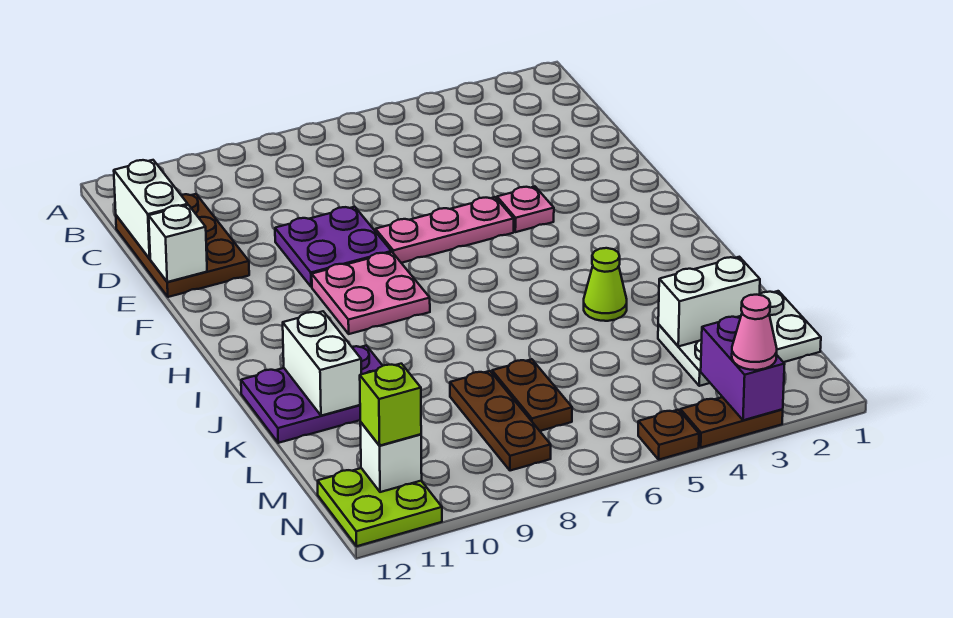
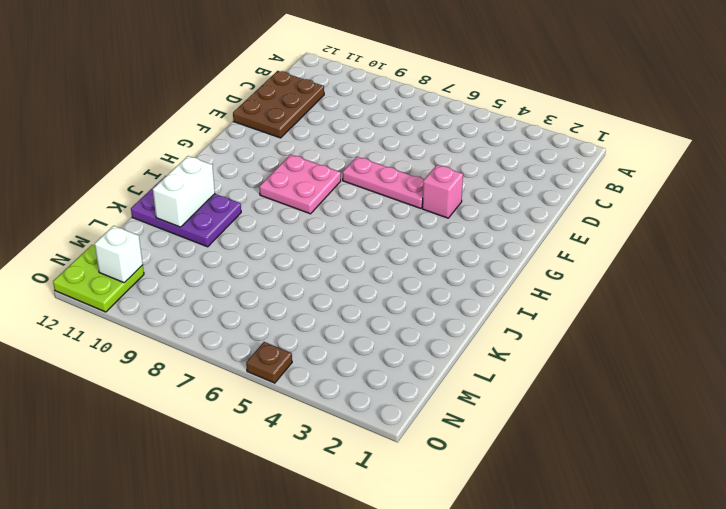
pink brick F4 level 1 -> pink plate F4 level 1
none -> purple plate E8:F9 level 1
none -> lime cone J4 level 1
none -> white plate L1:M3 level 1

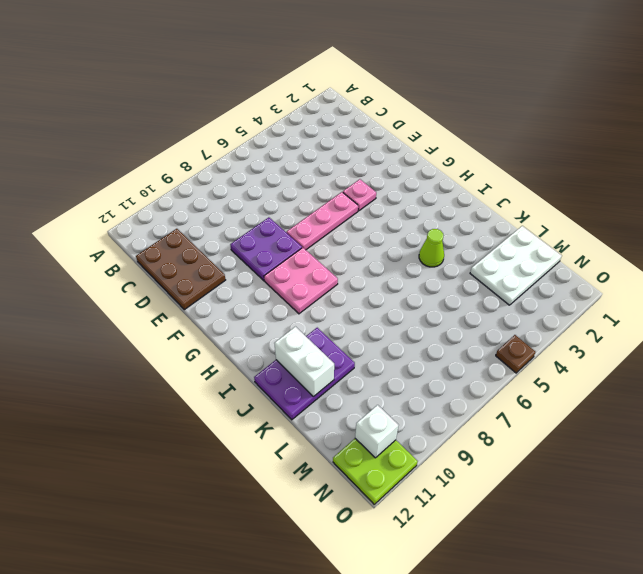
none -> brown plate L7:M7 level 1
none -> brown plate L8:N8 level 1
none -> brown plate O3:O4 level 1

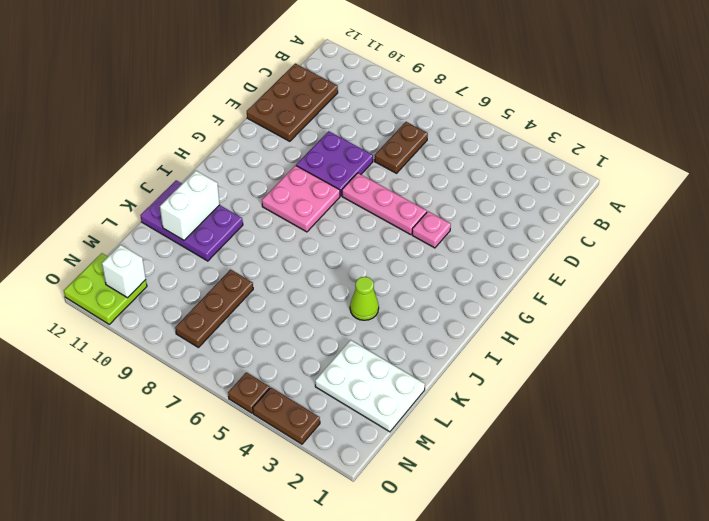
brown plate C7:D7 level 1 -> brown plate L7:M7 level 1
none -> white brick C12:D12 level 2
none -> white brick E12 level 2
none -> white brick L2:L3 level 2

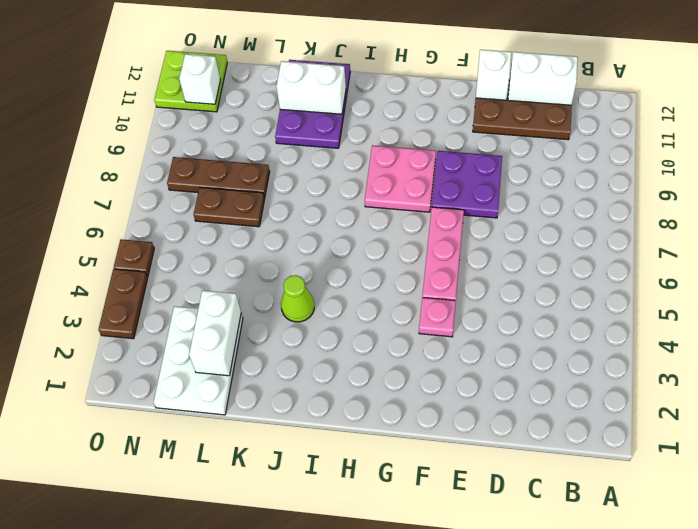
none -> purple brick N3:O3 level 2
none -> lime brick N11 level 3
none -> pink cone O3 level 3

